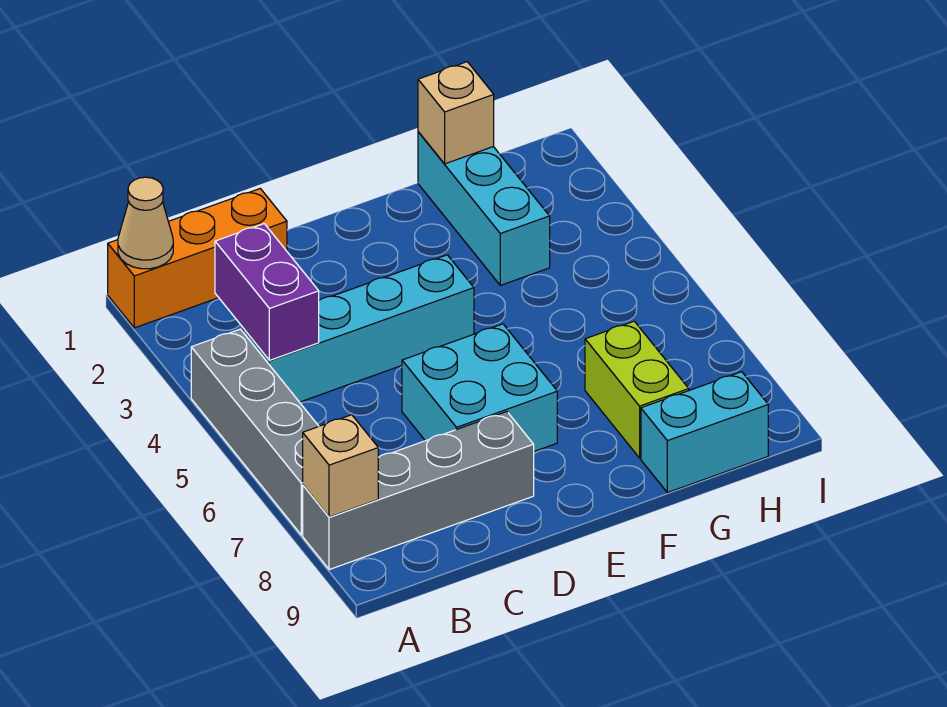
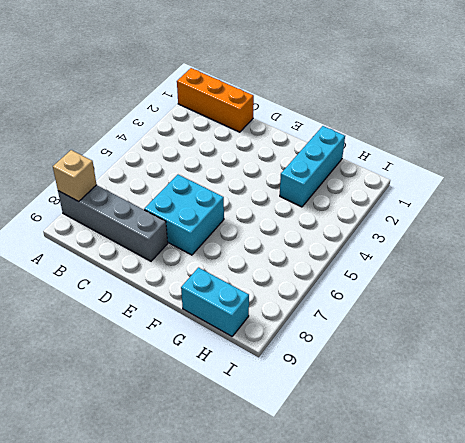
none -> grey brick A4:A7 level 1
none -> cyan brick B4:E4 level 1
none -> lime brick G7:G8 level 1

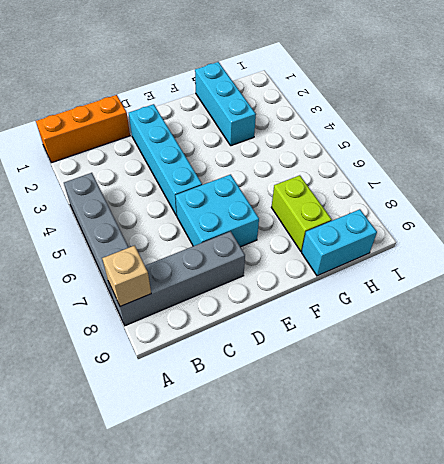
cyan brick D2:D5 level 1 -> cyan brick B4:E4 level 1
none -> tan cone A1 level 2
none -> purple brick B3:B4 level 2
none -> tan brick G1 level 2

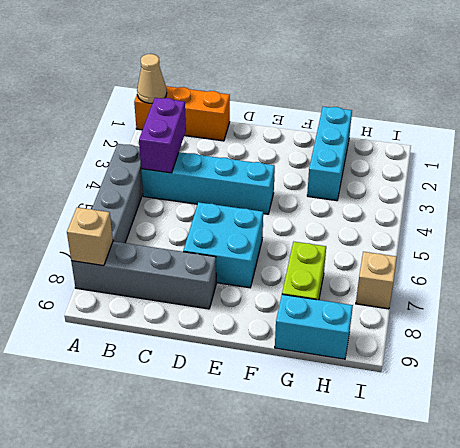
tan brick I7 level 1 -> tan brick G1 level 2

